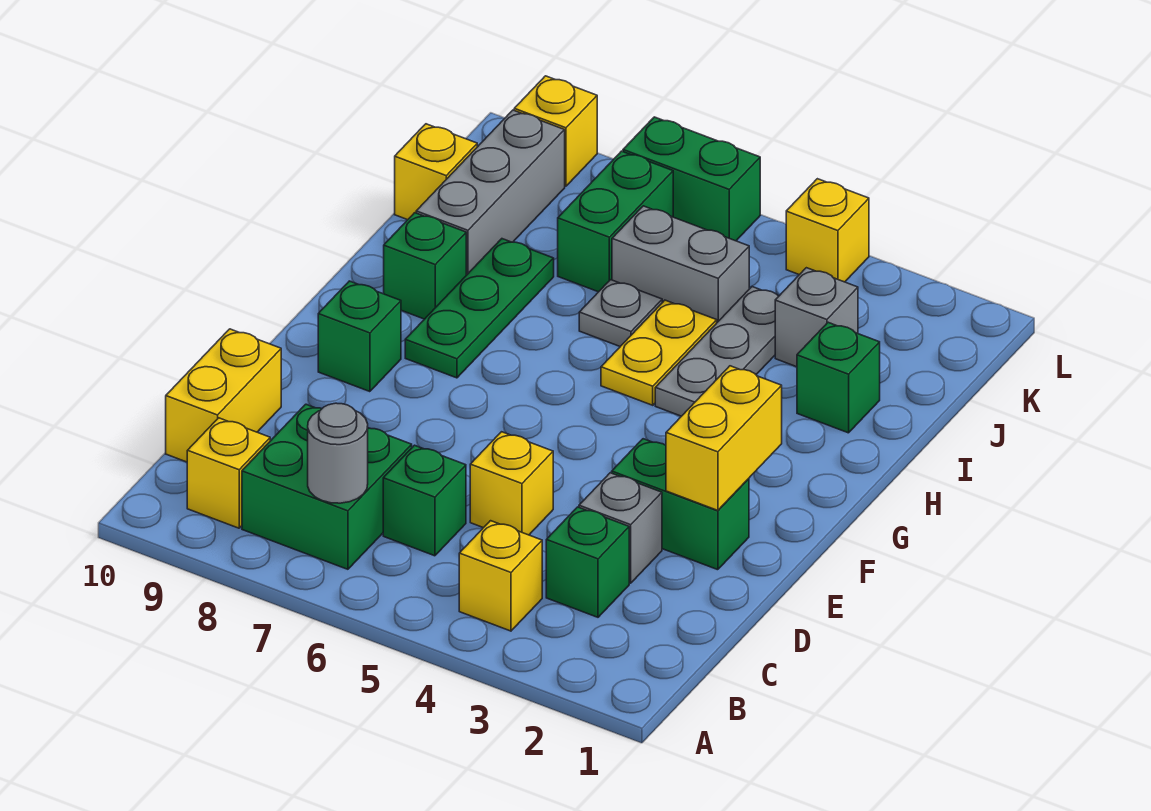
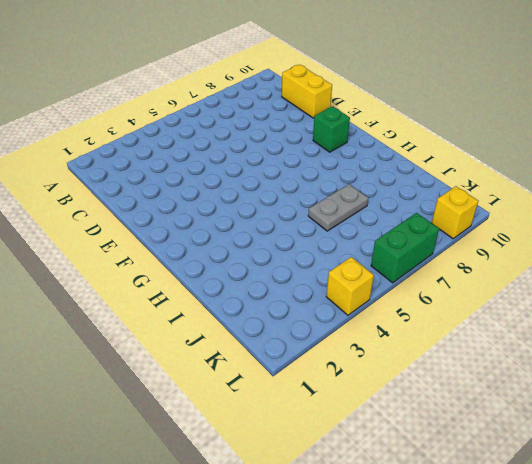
grey plate I6:I7 level 1 -> grey plate I6 level 1
none -> yellow brick B4 level 1
none -> green brick B7:C8 level 1
none -> yellow brick B9 level 1

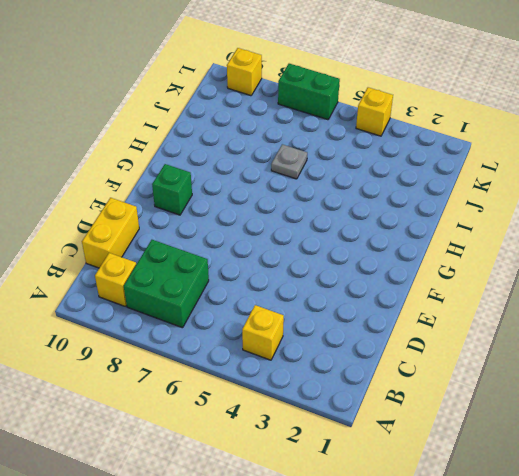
none -> green brick C3 level 1
none -> green brick C6 level 1
none -> grey brick D3 level 1

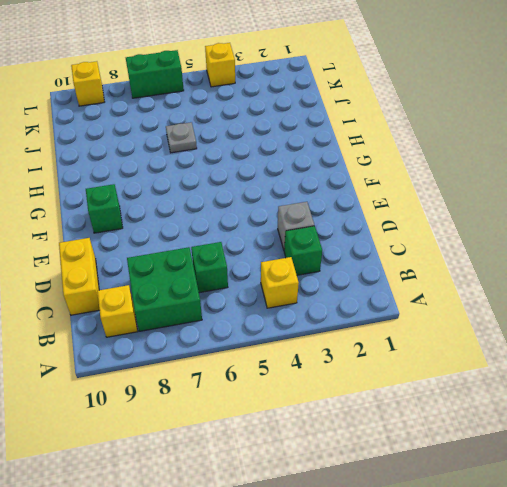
none -> yellow brick D5 level 1
none -> green brick E2:E3 level 1
none -> green plate G8:I8 level 1

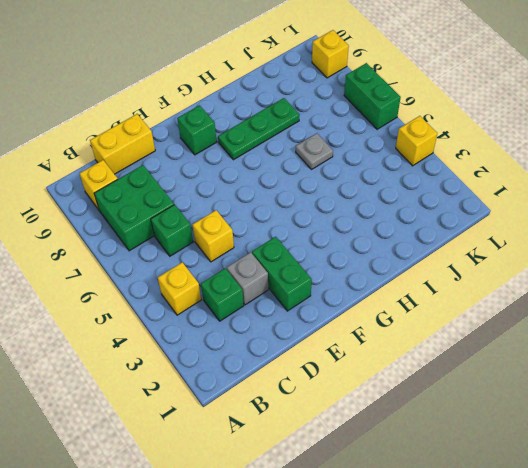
none -> grey plate H4:J4 level 1
none -> yellow plate H5:I5 level 1
none -> green brick H9 level 1

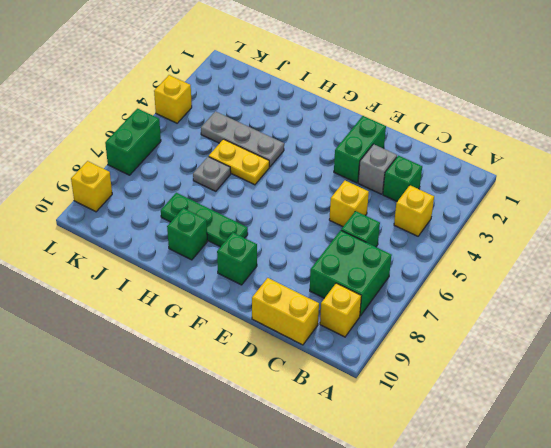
none -> green brick I2 level 1
none -> grey brick I9:K9 level 1
none -> grey brick J3 level 1

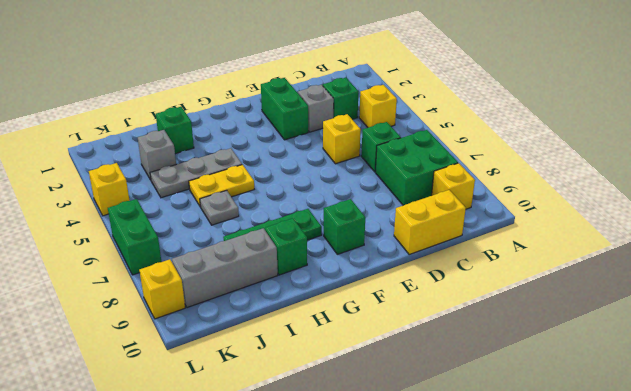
none -> grey brick J5:J6 level 1
none -> green brick J7:K7 level 1
none -> yellow brick J10 level 1

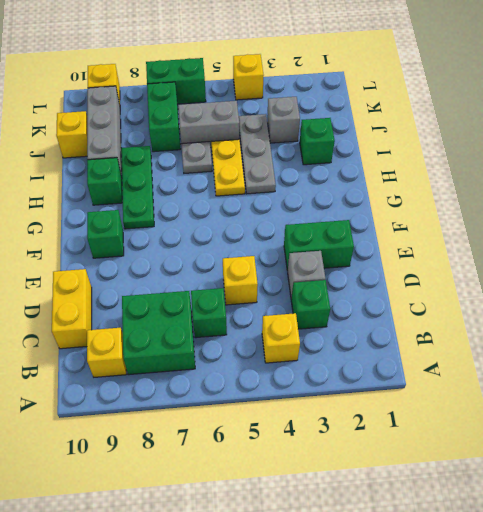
none -> grey round brick B7 level 2
none -> yellow brick E2:F2 level 2

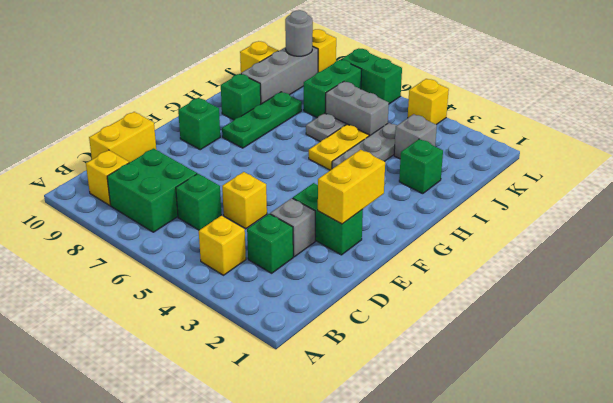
grey round brick K9 level 2 -> grey round brick B7 level 2

